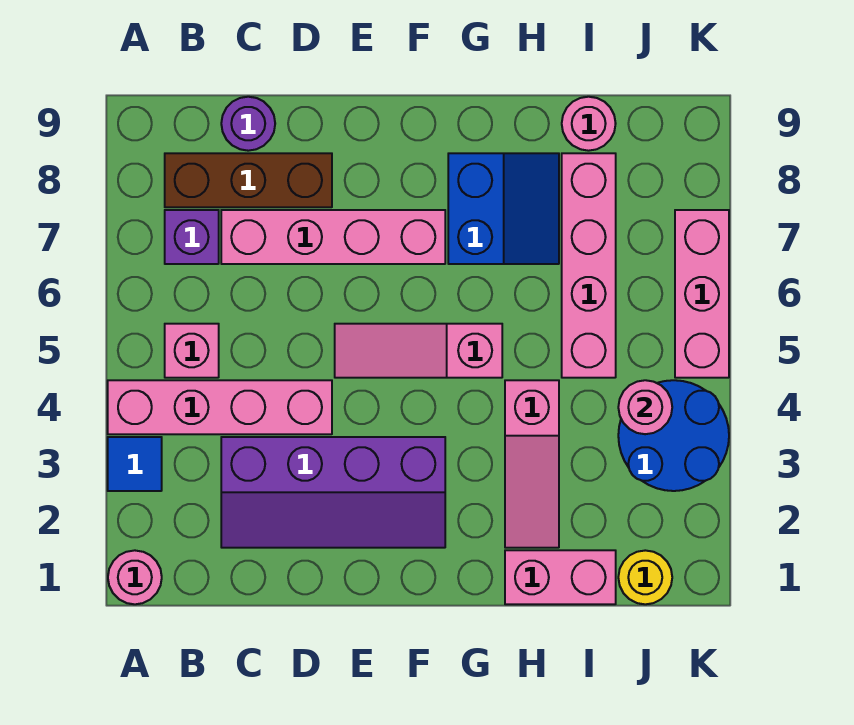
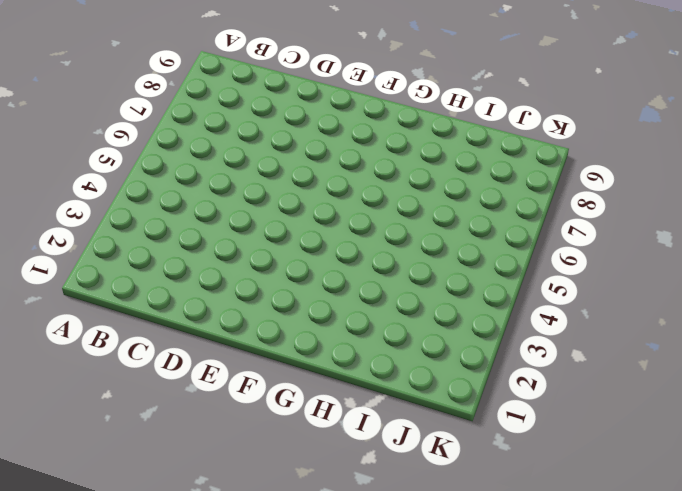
none -> pink round brick A1 level 1
none -> blue tile A3 level 1
none -> pink brick A4:D4 level 1

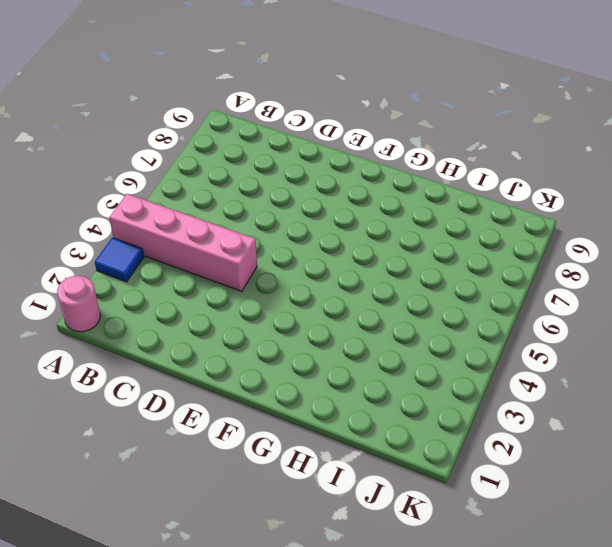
none -> pink brick B5 level 1
none -> purple brick B7 level 1
none -> brown brick B8:D8 level 1

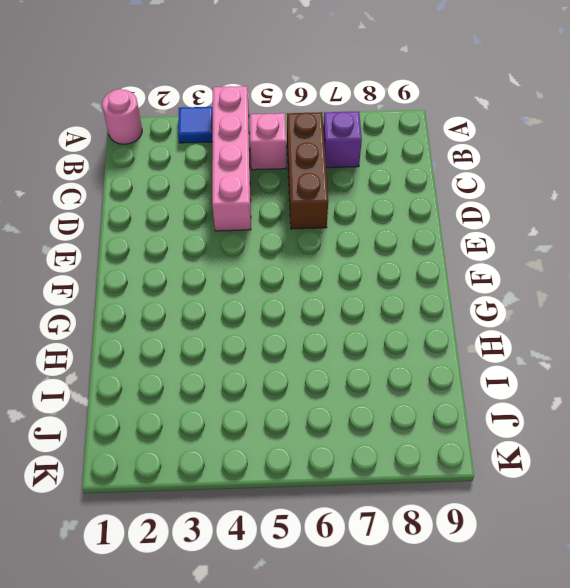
brown brick B6:D6 level 1 -> brown brick B8:D8 level 1
none -> purple slope C2:F3 level 1 top 3
none -> pink brick C7:F7 level 1
none -> purple round brick C9 level 1

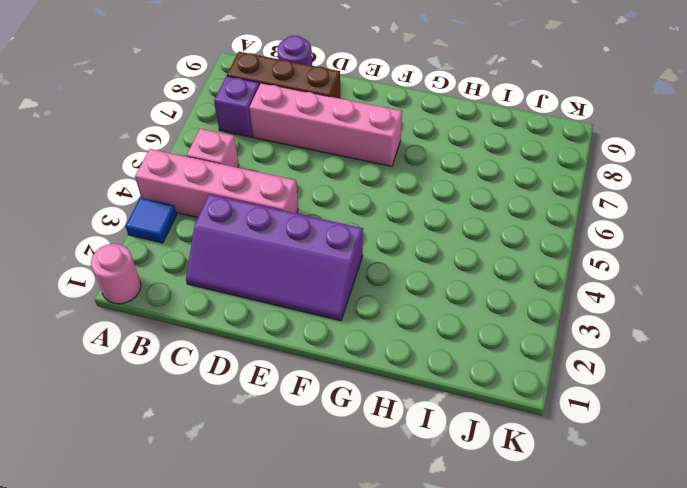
none -> pink slope E5:G5 level 1 top G
none -> blue slope G7:H8 level 1 top G
none -> pink brick H1:I1 level 1

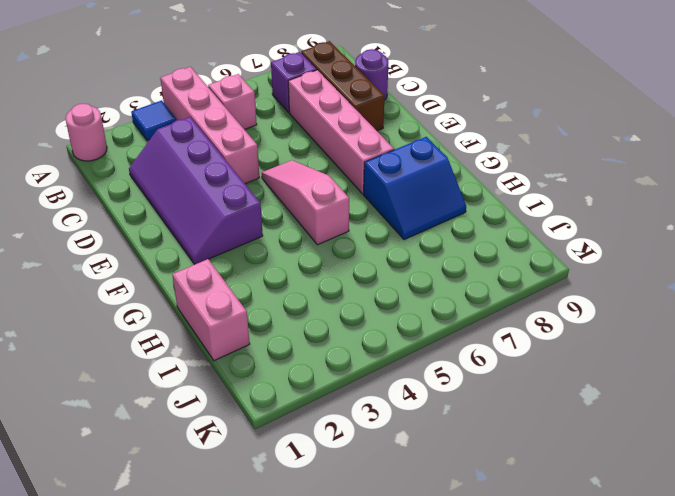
none -> pink slope H2:H4 level 1 top 4
none -> pink brick I5:I8 level 1
none -> pink round brick I9 level 1

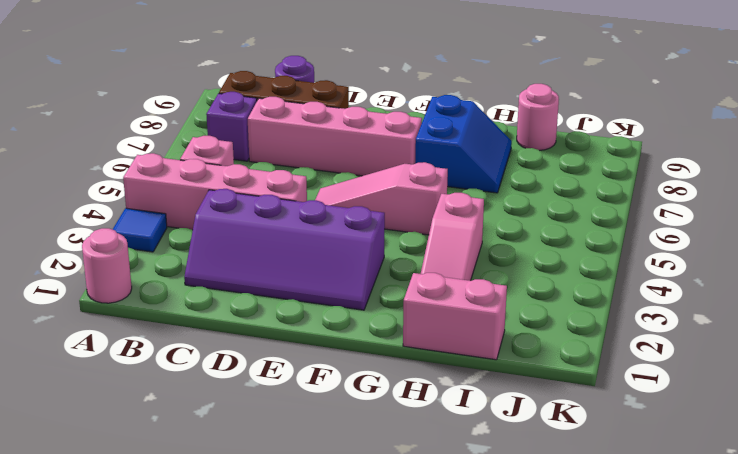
none -> pink brick I5:I8 level 1
none -> yellow round brick J1 level 1
none -> blue round brick J3:K4 level 1

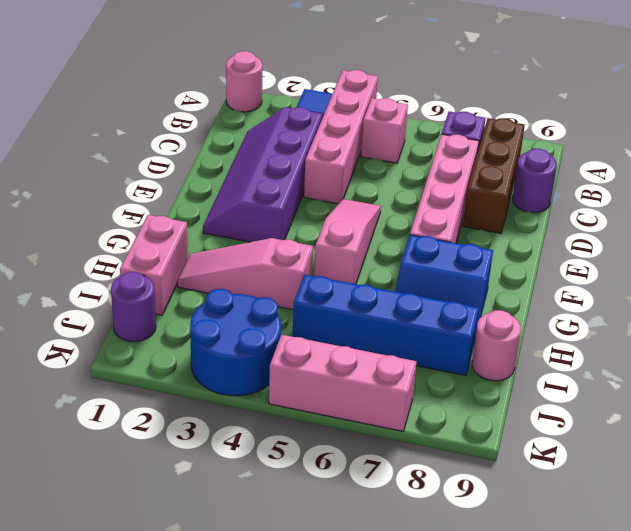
blue brick I5:I8 level 1 -> pink brick I5:I8 level 1
purple round brick J1 level 1 -> yellow round brick J1 level 1
none -> pink round brick J4 level 2

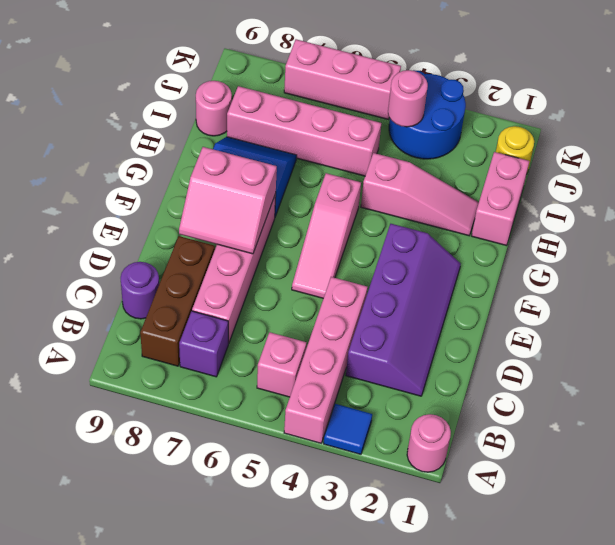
pink slope E7:F8 level 2 top F -> none

